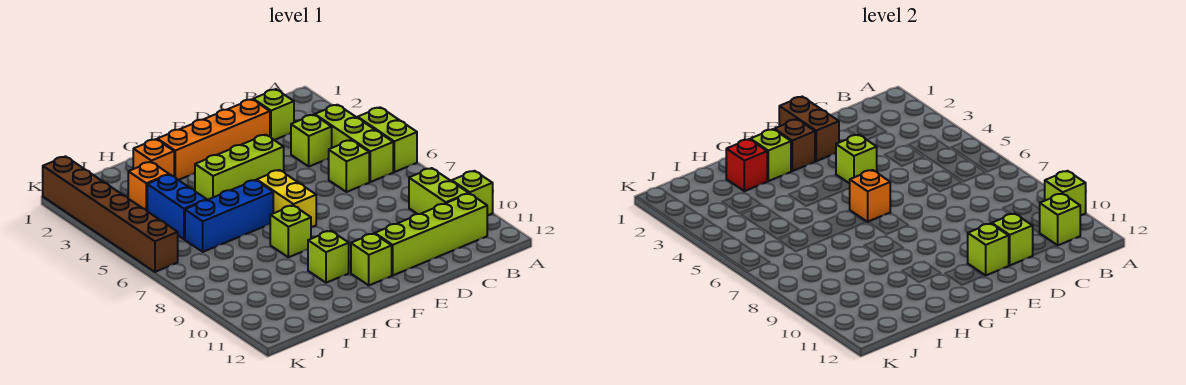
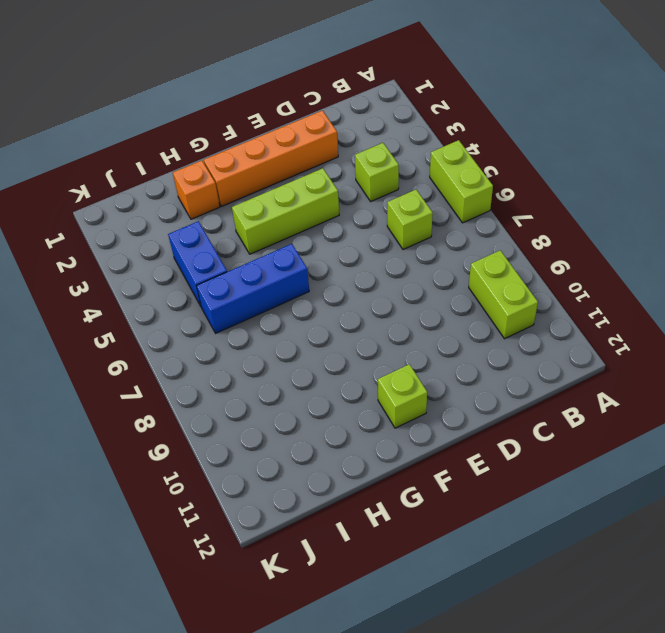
none -> lime brick A10 level 1
none -> lime brick B4:B6 level 1
none -> lime brick B11:E11 level 1

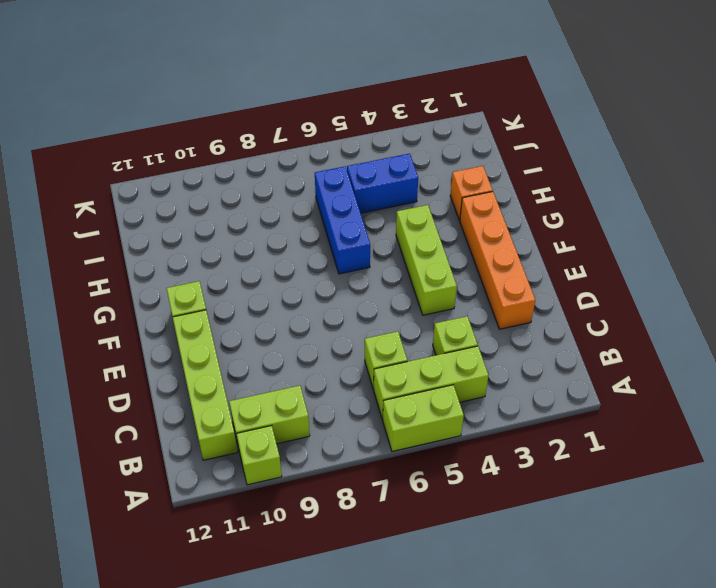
none -> lime brick C2 level 1
none -> yellow brick F6:F7 level 1
none -> lime brick G8 level 1

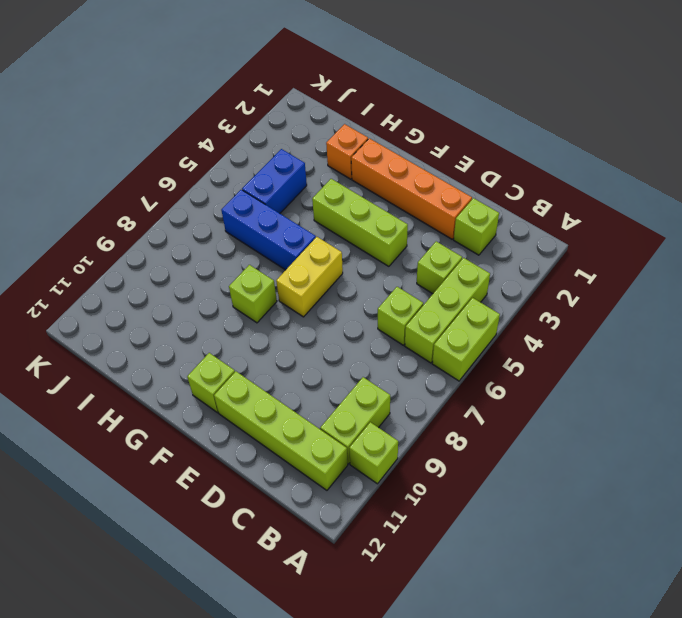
none -> lime brick G10 level 1
none -> orange brick I3 level 1
none -> brown brick K1:K6 level 1

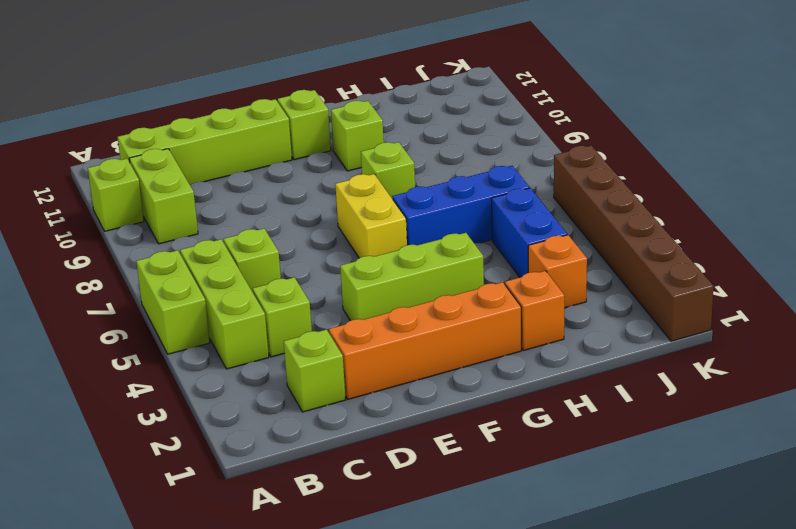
none -> lime brick A10 level 2
none -> lime brick B11 level 2
none -> lime brick D11 level 2

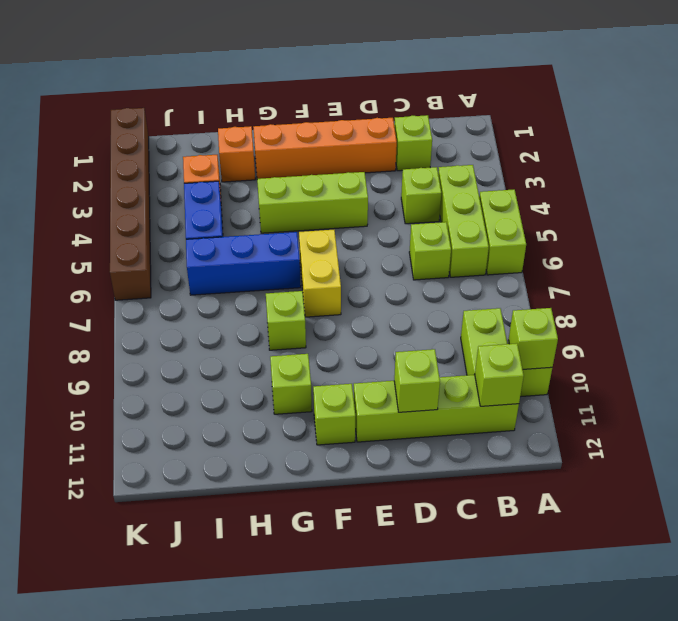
none -> brown brick E1:E2 level 2
none -> lime brick E4 level 2
none -> lime brick E11 level 2

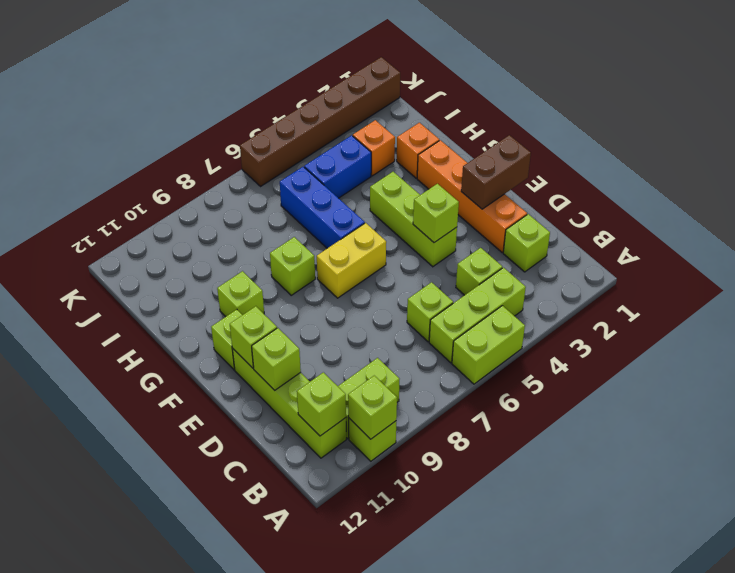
none -> brown brick F2 level 2
none -> orange brick F6 level 2
none -> lime brick G2 level 2

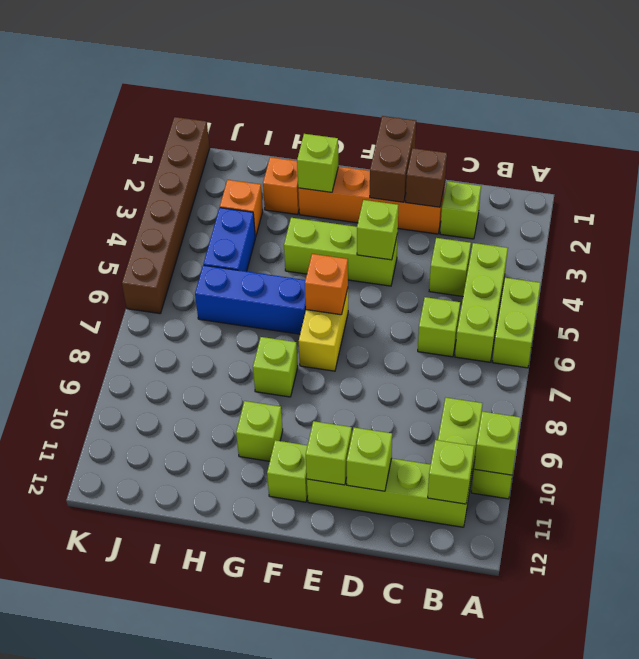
brown brick D2 level 2 -> brown brick F2 level 2
none -> red brick H2 level 2

